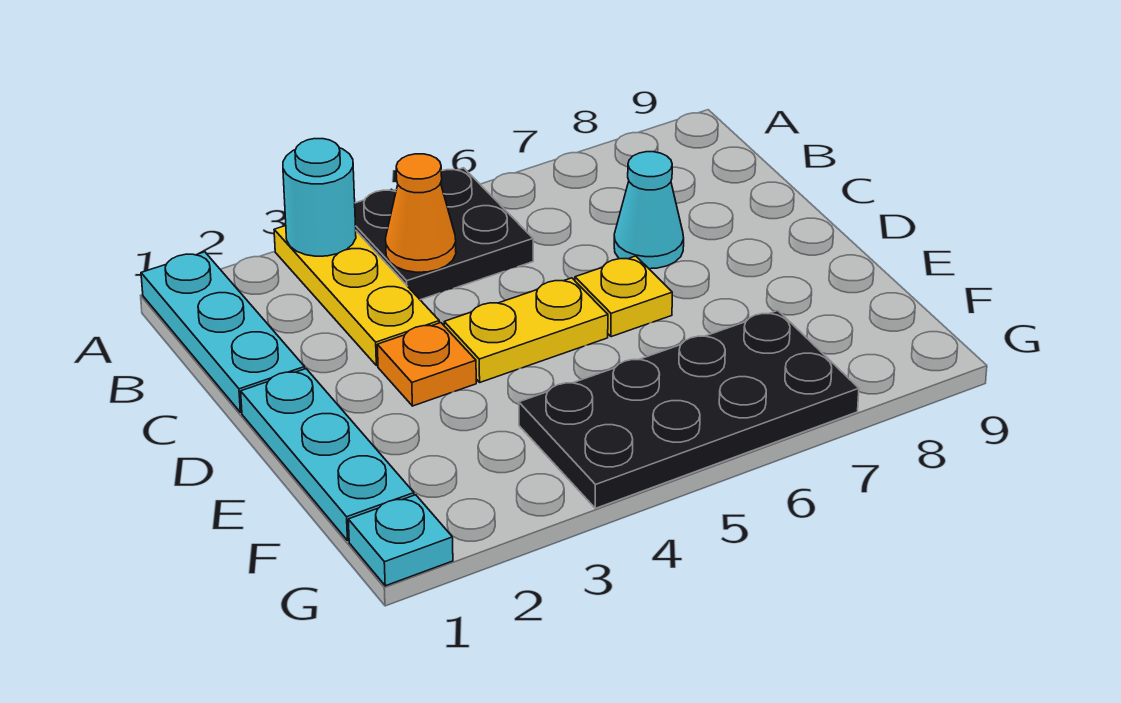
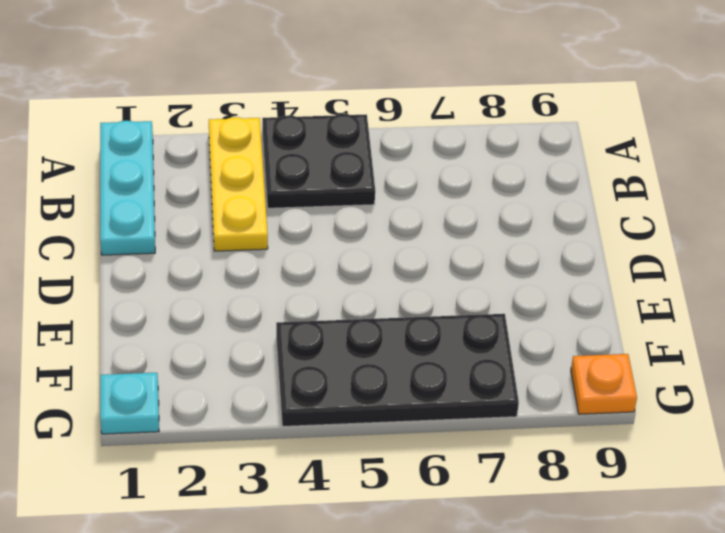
orange plate G9 level 1 -> orange plate D3 level 1
none -> cyan cone C7 level 1
none -> cyan plate D1:F1 level 1
none -> yellow plate D4:D5 level 1

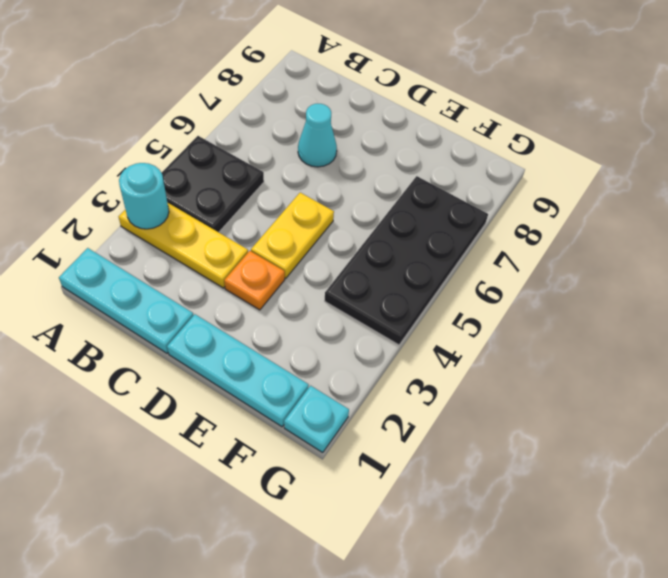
none -> yellow plate D6 level 1
none -> orange cone B4 level 2

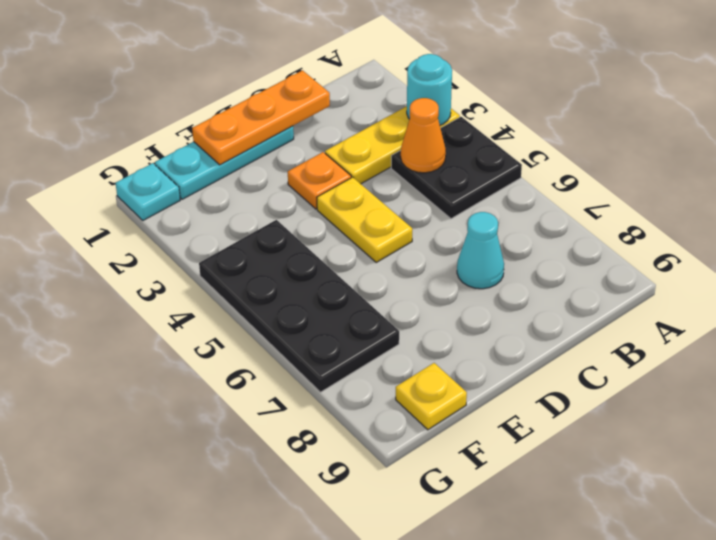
orange plate C1:E1 level 2 -> none
yellow plate F9 level 1 -> yellow plate D6 level 1
none -> cyan plate A1:C1 level 1

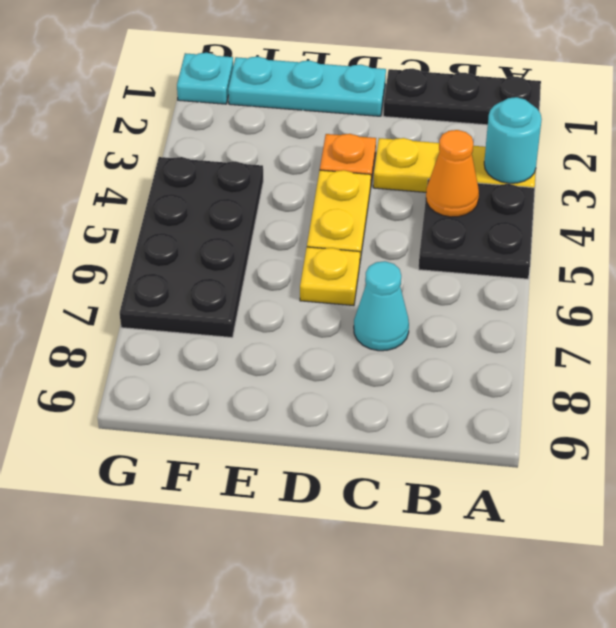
black plate A1:C1 level 1 -> cyan plate A1:C1 level 1

